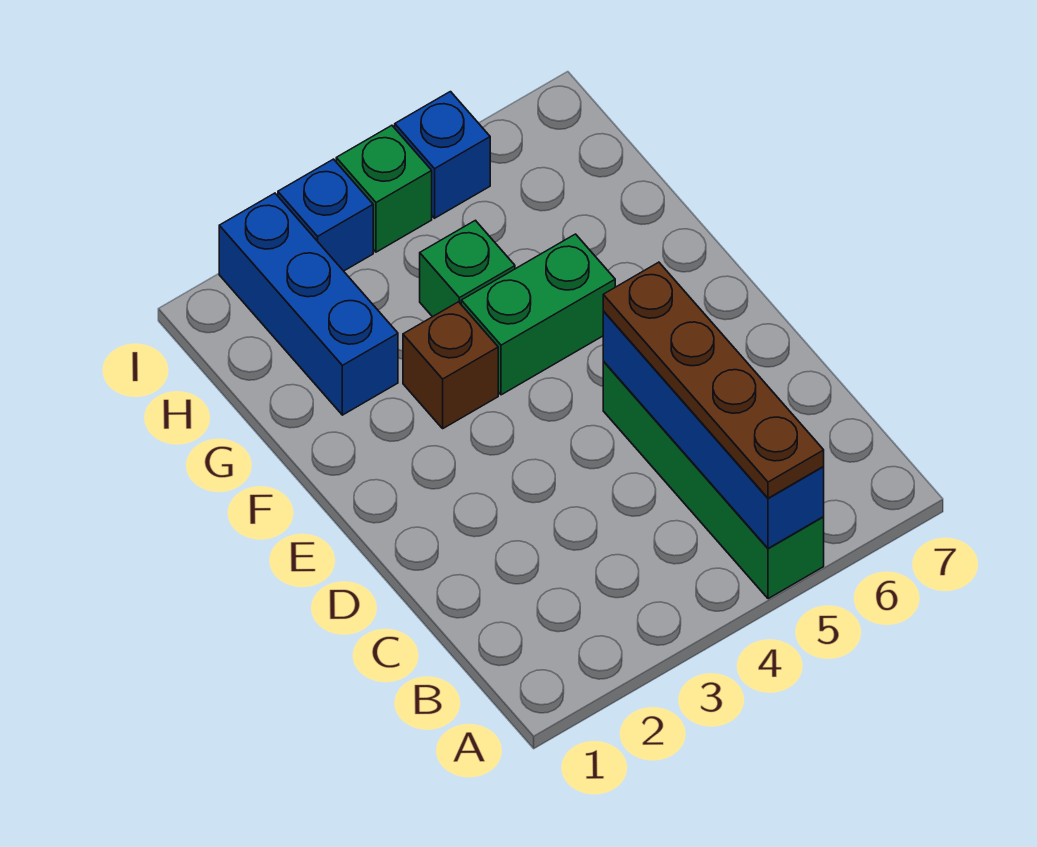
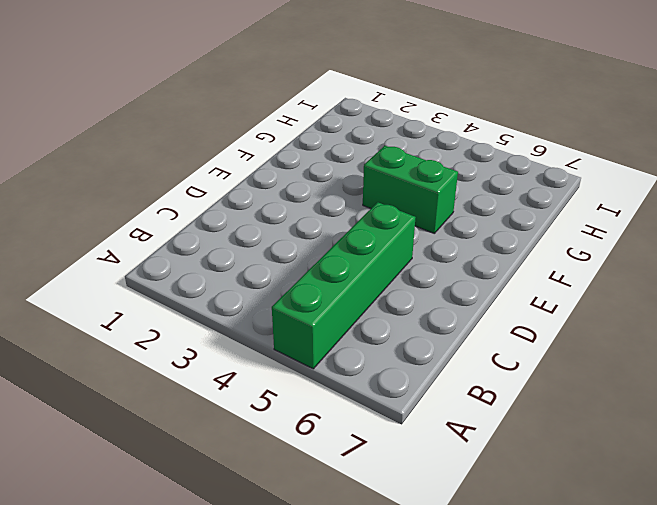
none -> brown brick F3 level 1
none -> blue brick G2:I2 level 1

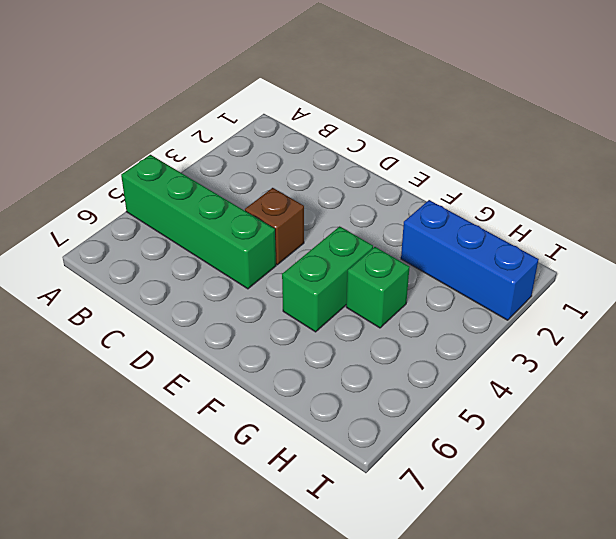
brown brick D4 level 1 -> brown brick F3 level 1
none -> blue brick I3 level 1
none -> green brick I4 level 1

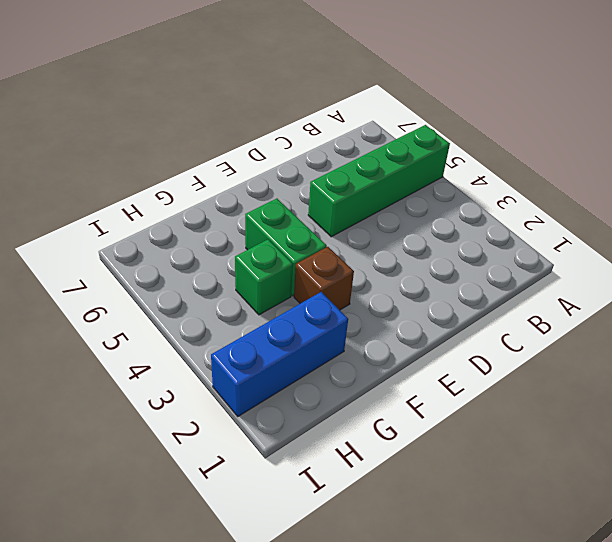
none -> blue brick I3 level 1
none -> green brick I4 level 1

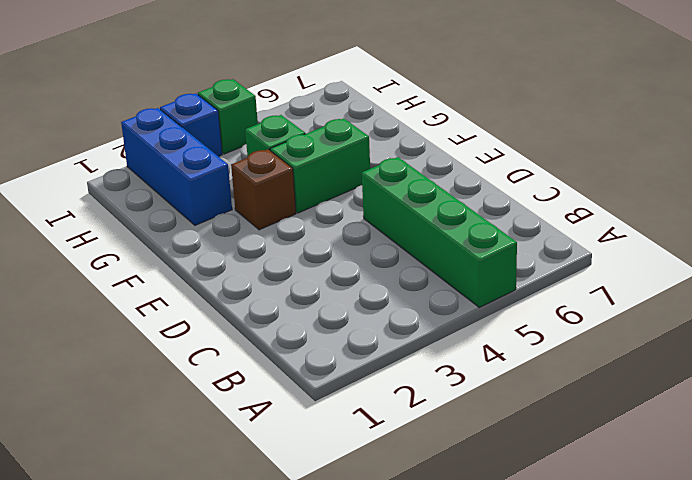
none -> blue brick I5 level 1
none -> blue brick A5:D5 level 2

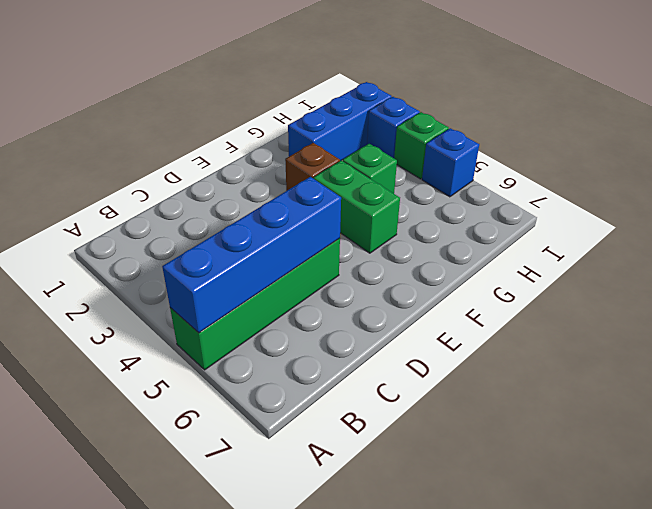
none -> brown plate A5:D5 level 3

